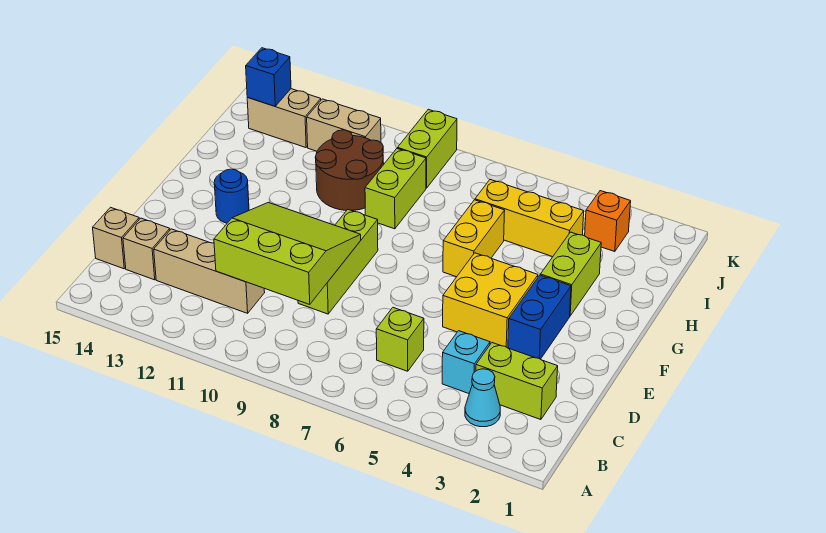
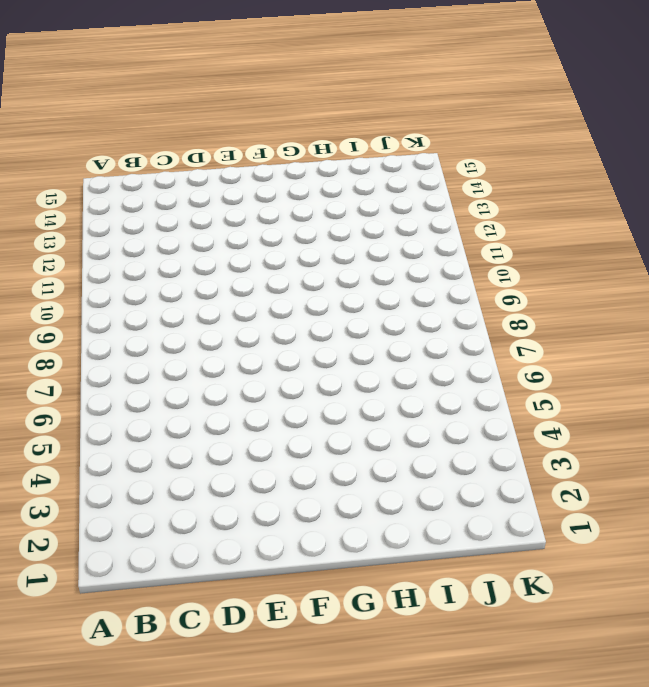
none -> cyan cone B3 level 1
none -> lime brick C2:C3 level 1
none -> cyan brick C4 level 1

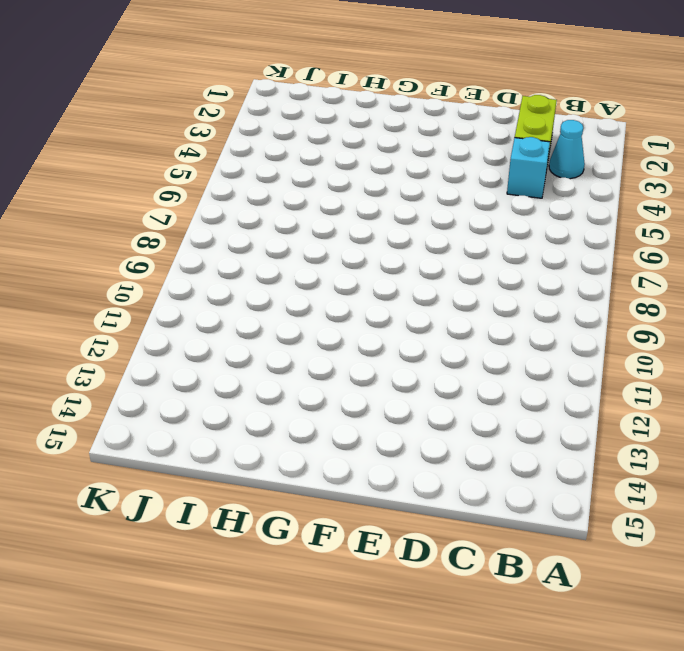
none -> lime brick C6 level 1
none -> tan brick C11:C13 level 1
none -> tan brick C14 level 1

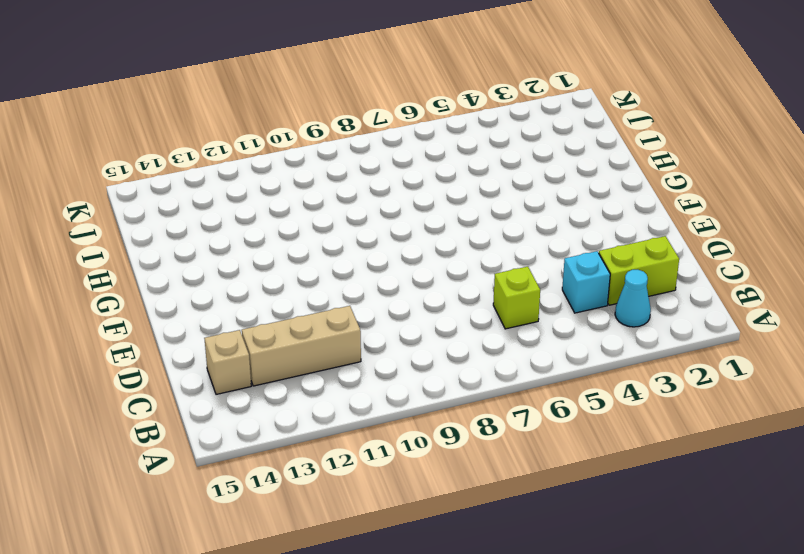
none -> tan brick C15 level 1
none -> lime brick D9:F9 level 1
none -> blue brick E3:F3 level 1

